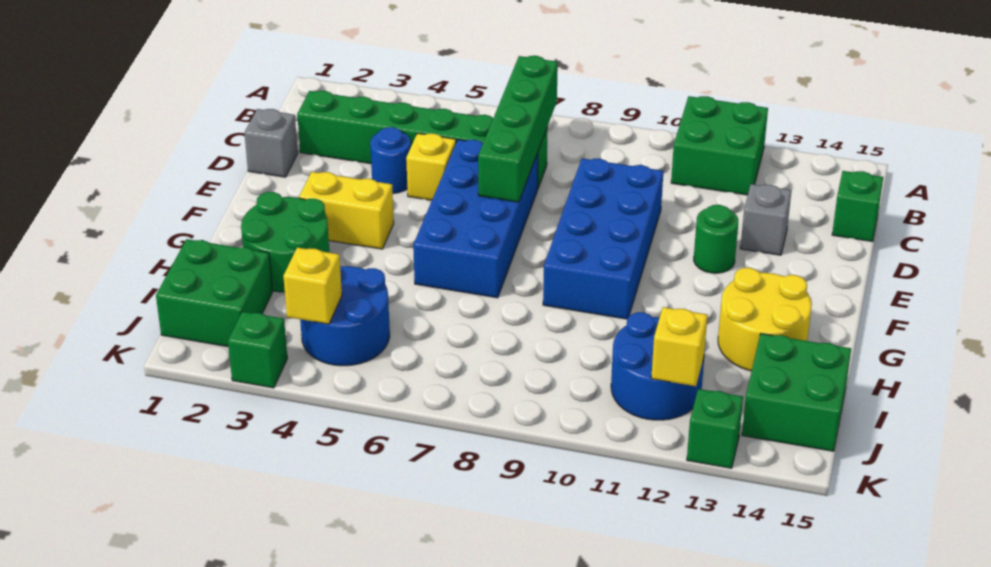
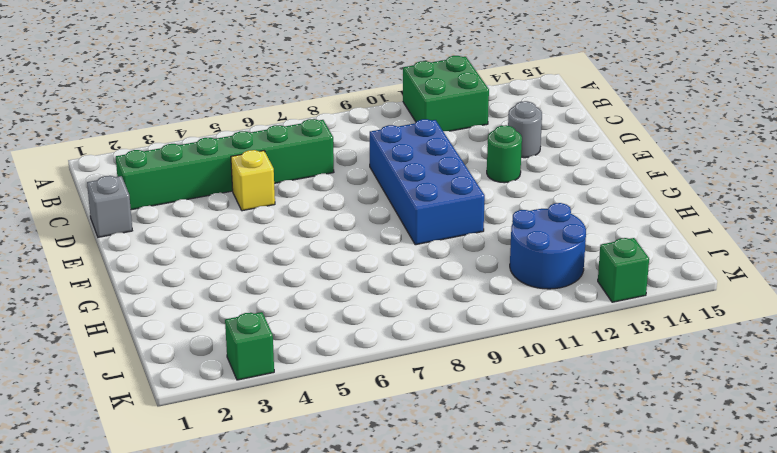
grey round brick D13 level 1 -> grey brick D13 level 1
none -> green brick C15 level 1
none -> blue round brick D4 level 1
none -> blue brick D6:G7 level 1

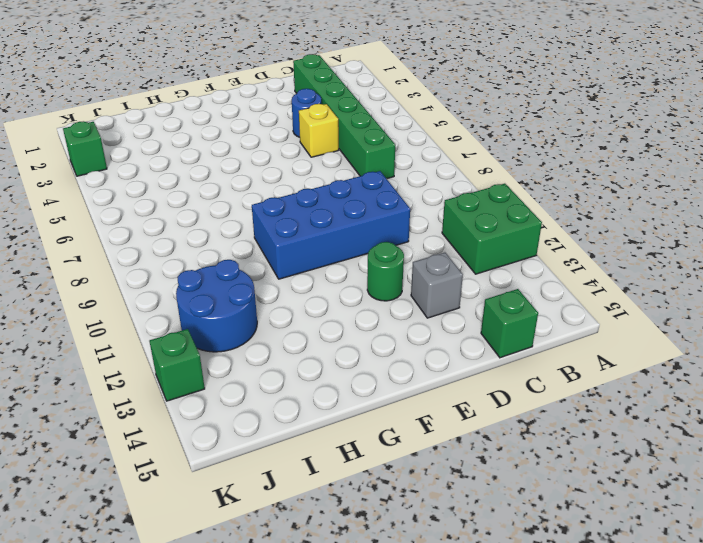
none -> grey brick D1 level 1
none -> blue brick D6:G7 level 1
none -> yellow brick F3:F4 level 1

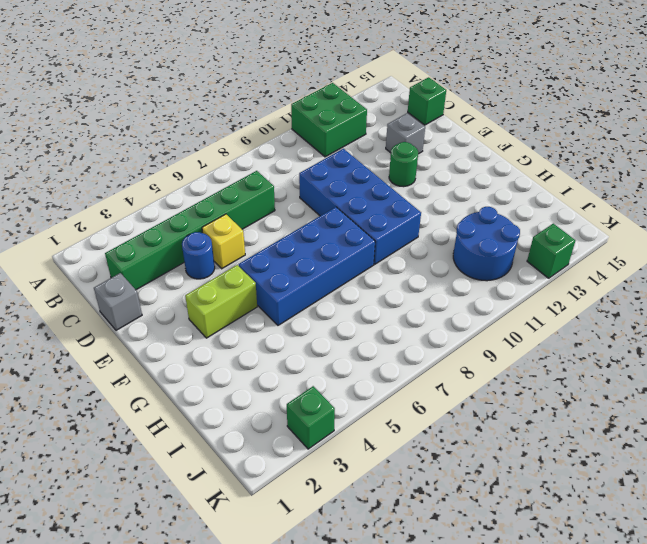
lime brick F3:F4 level 1 -> yellow brick F3:F4 level 1
blue brick F5:G8 level 1 -> blue brick D6:G7 level 1
none -> green round brick G2:H3 level 1
none -> yellow round brick G13:H14 level 1
none -> green brick I1:J2 level 1

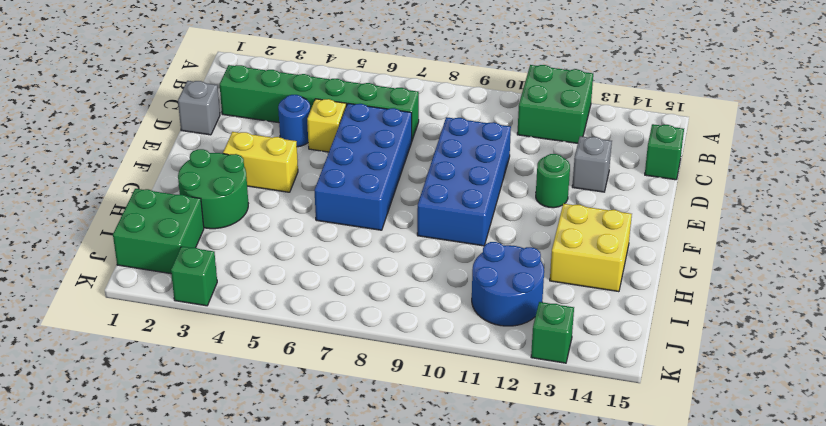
yellow brick G13:H14 level 1 -> yellow round brick G13:H14 level 1
none -> blue round brick I4:J5 level 1
none -> green brick I14:J15 level 1
none -> green brick B7:E7 level 2

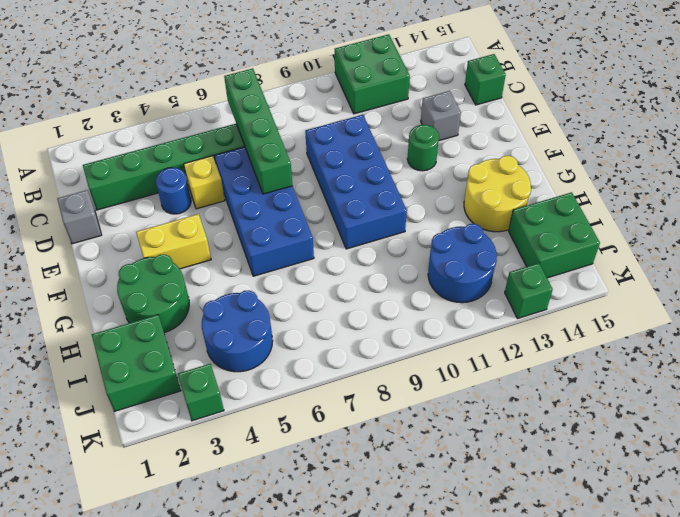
none -> yellow brick J4 level 2
none -> yellow brick J12 level 2

